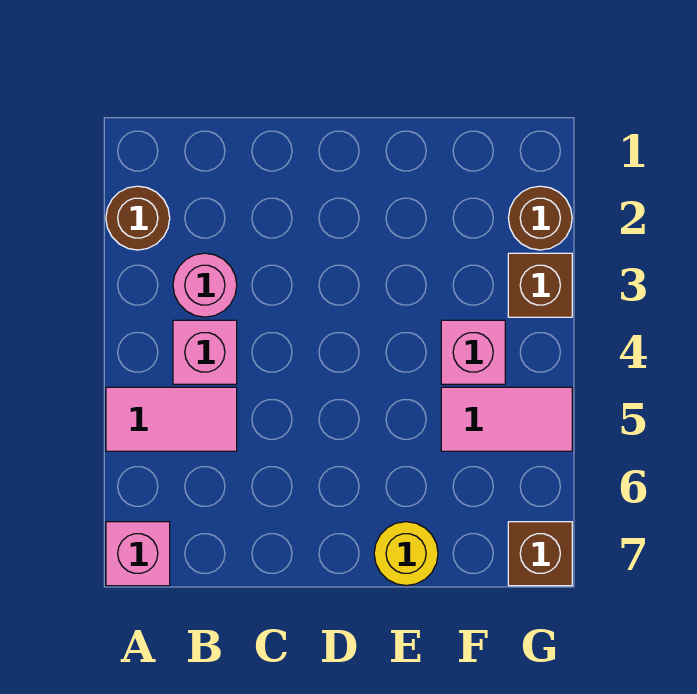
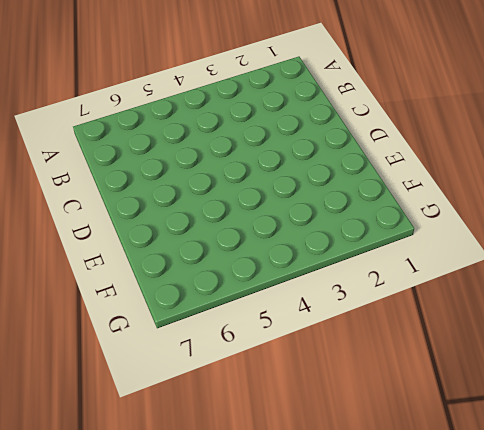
none -> brown round brick A2 level 1
none -> pink tile A5:B5 level 1

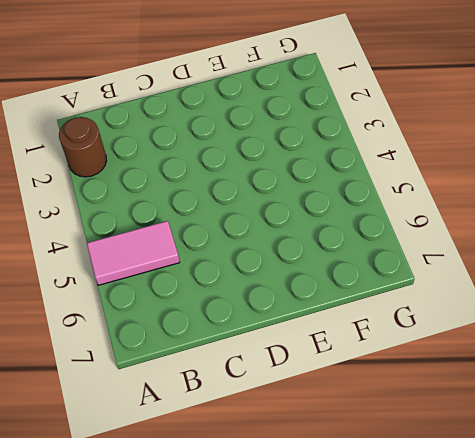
none -> pink brick A7 level 1
none -> pink round brick B3 level 1

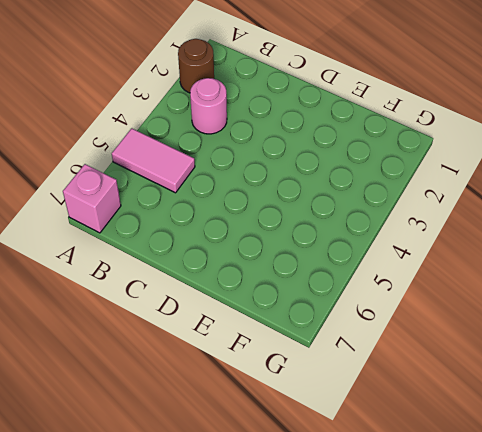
none -> pink brick B4 level 1
none -> yellow round brick E7 level 1

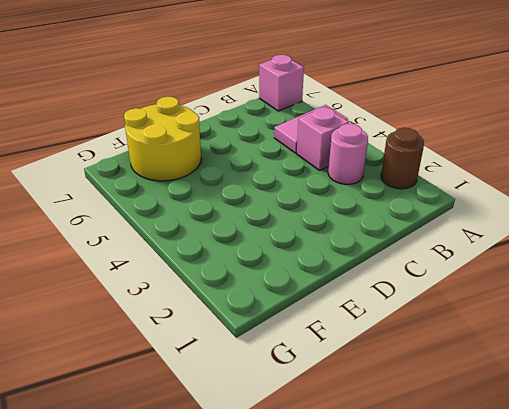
yellow round brick E6:F7 level 1 -> yellow round brick E7 level 1
none -> pink brick F4 level 1
none -> pink tile F5:G5 level 1

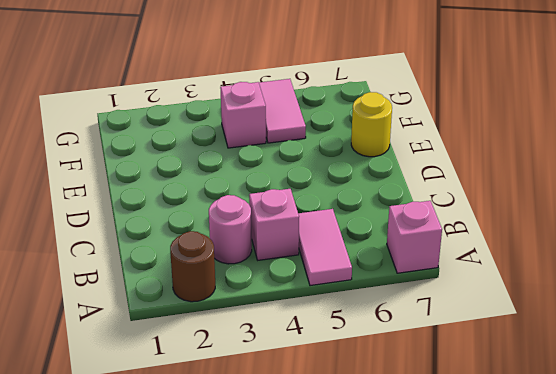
none -> brown round brick G2 level 1
none -> brown brick G3 level 1

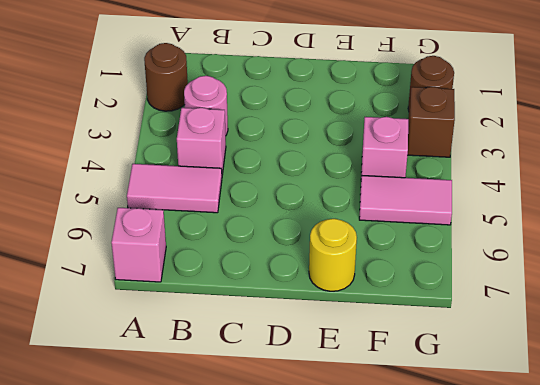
none -> brown brick G7 level 1

